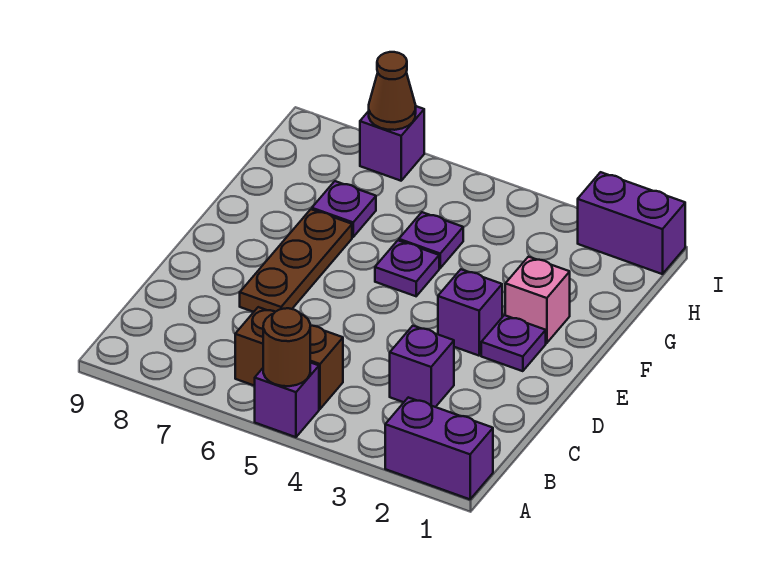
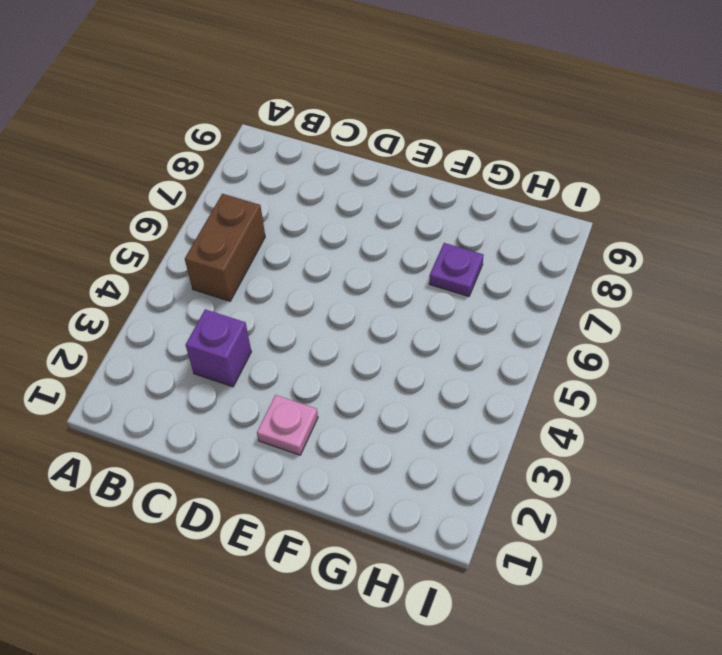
pink plate E2 level 1 -> purple plate E2 level 1
none -> purple brick A1:A2 level 1
none -> purple brick A5 level 1
none -> brown plate D7:F7 level 1

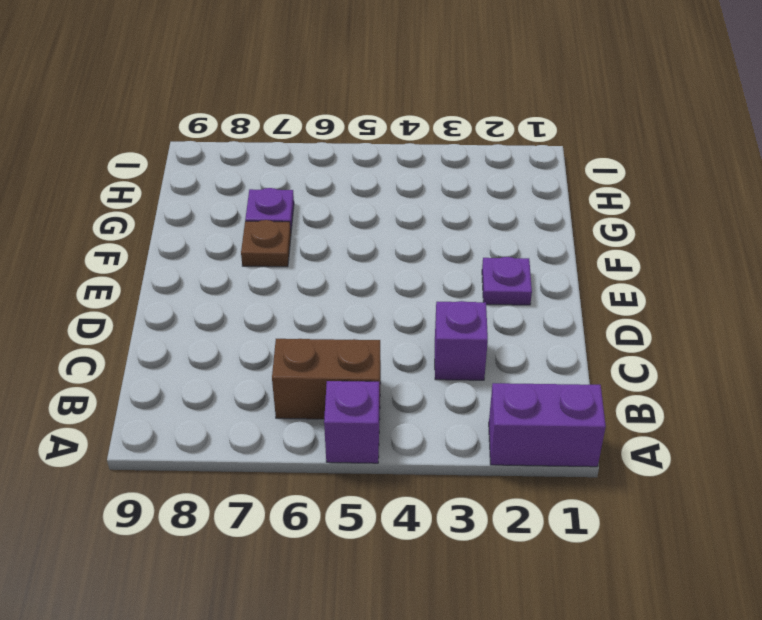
brown plate F7 level 1 -> brown plate D7:F7 level 1
none -> purple brick E3 level 1
none -> pink brick F2 level 1
none -> purple plate F5 level 1

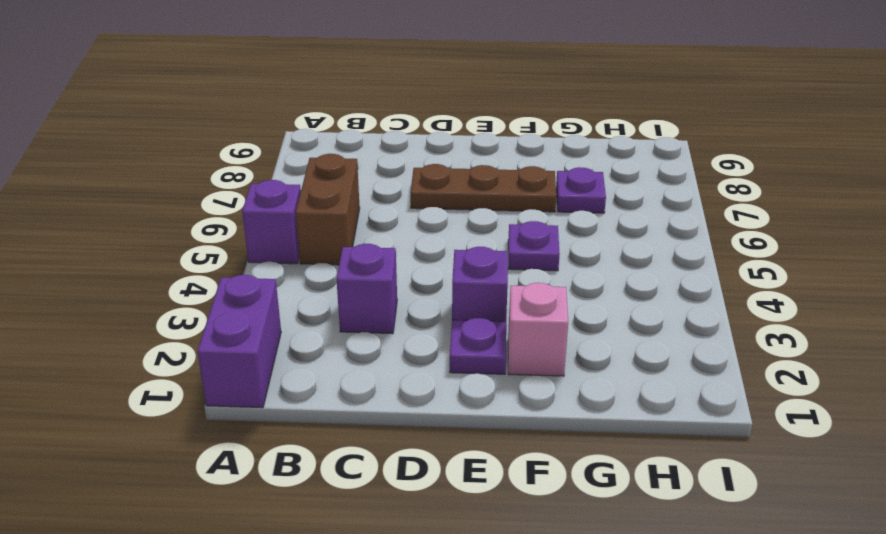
none -> purple plate G5 level 1
none -> purple brick I1:I2 level 1
none -> purple brick I7 level 1

